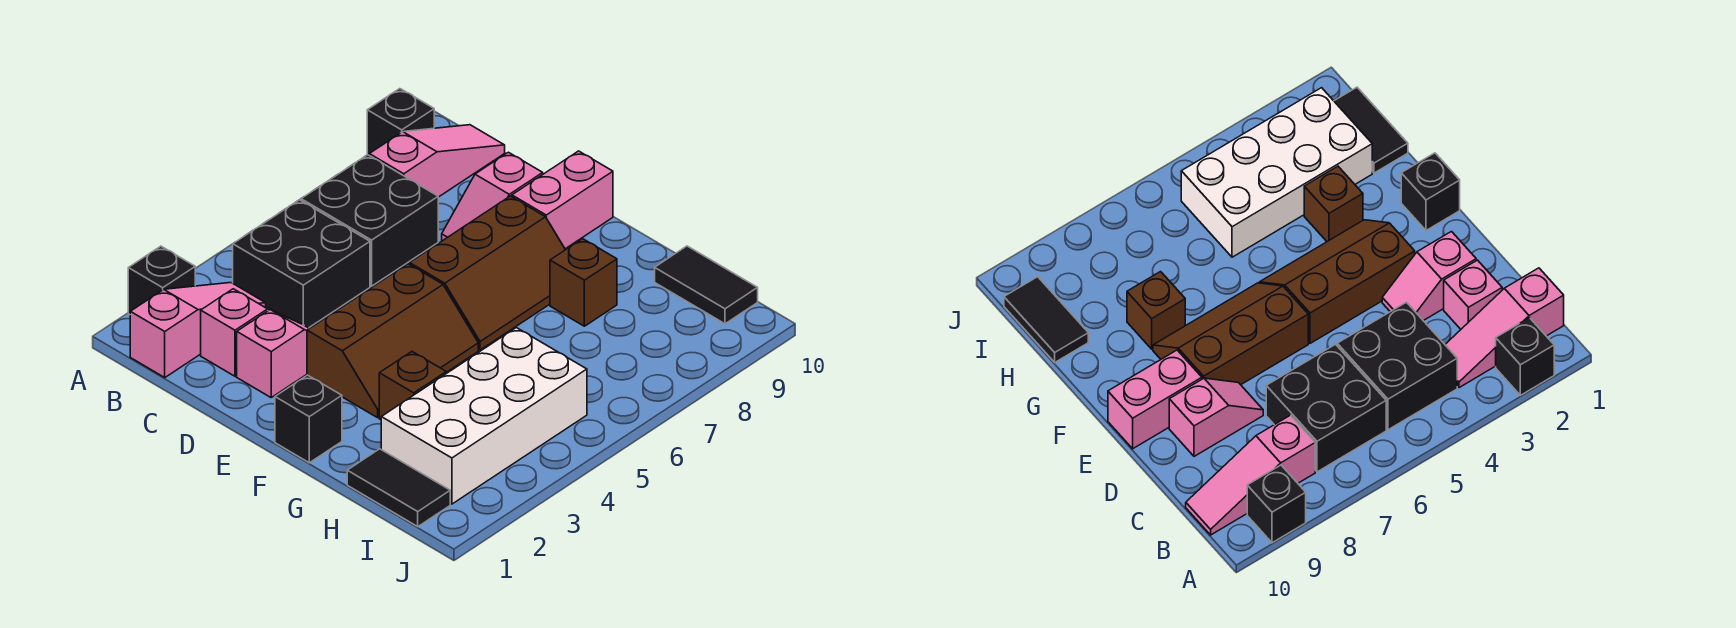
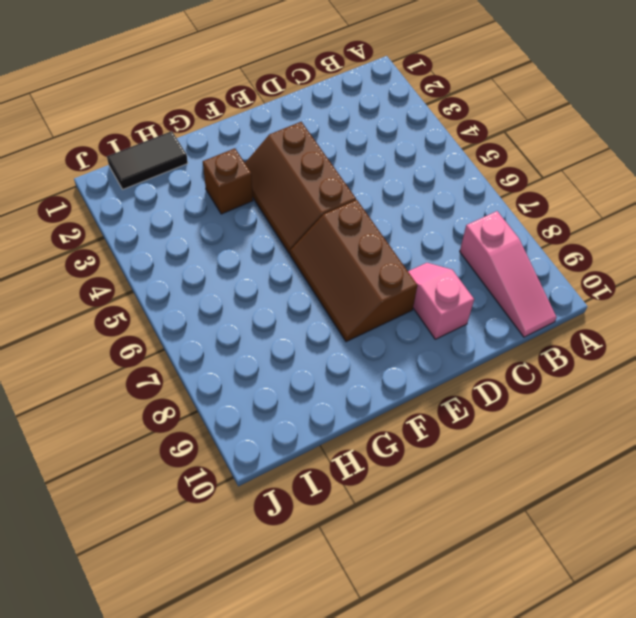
none -> black brick A2 level 1
none -> black brick A9 level 1
none -> pink slope B1:B3 level 1 top 1

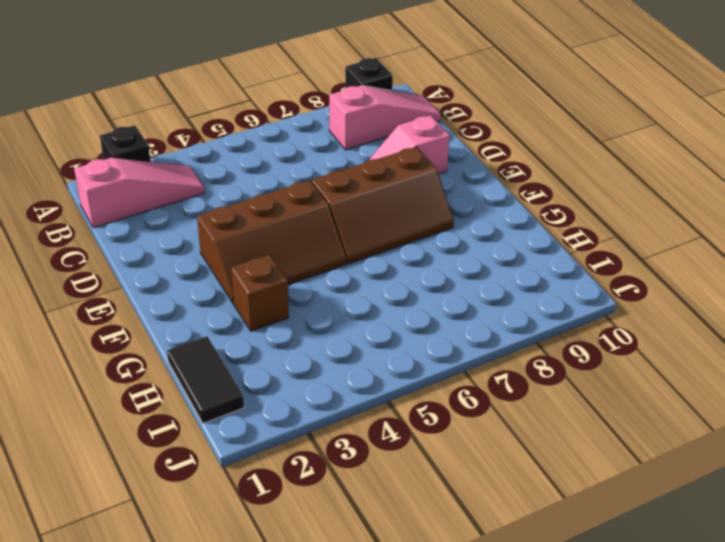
none -> black brick B4:C5 level 1
none -> black brick B6:C7 level 1
none -> pink brick C2 level 1

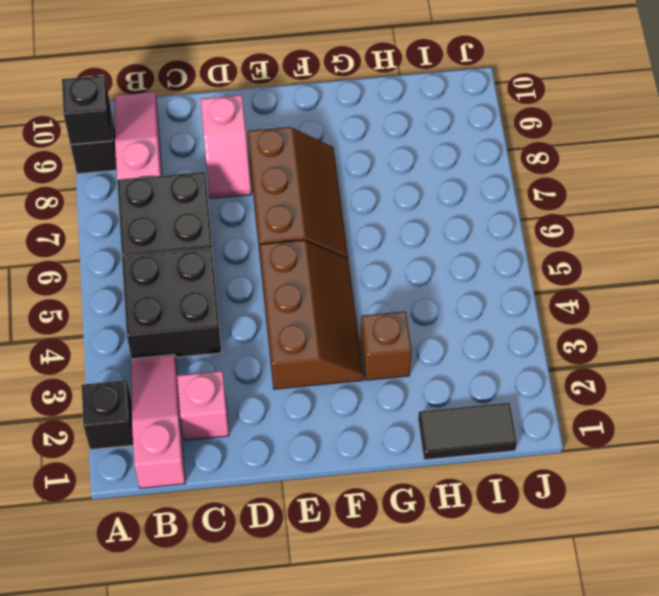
black brick A9 level 2 -> black brick F1 level 1
none -> pink slope D2:D3 level 1 top 2
none -> pink brick E9:E10 level 1
none -> brown brick G8 level 1

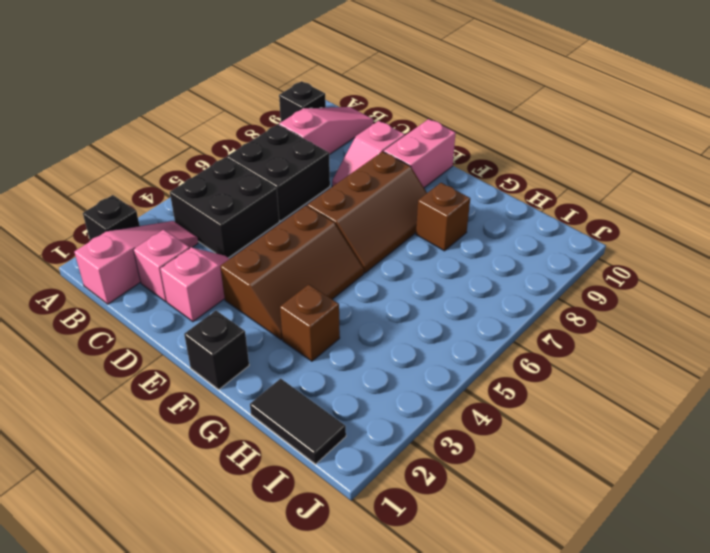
none -> white brick H2:I5 level 1
none -> black tile H10:I10 level 1

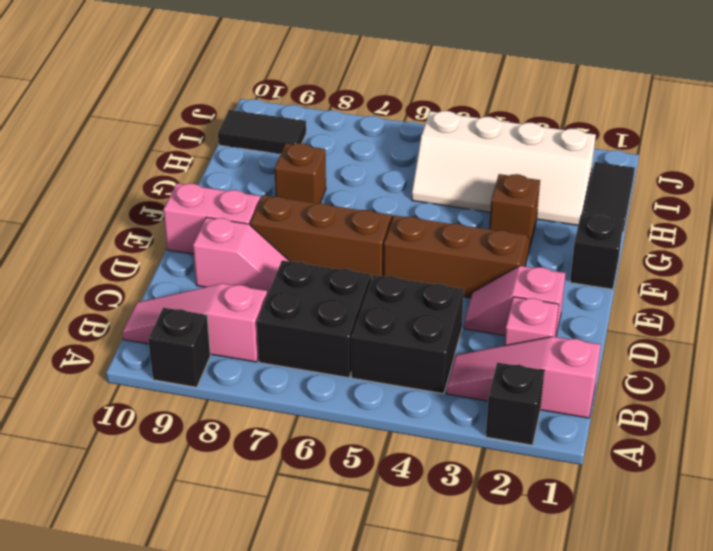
white slope H2:I5 level 1 top I -> white brick H2:I5 level 1
black tile I9:I10 level 1 -> black tile H10:I10 level 1

